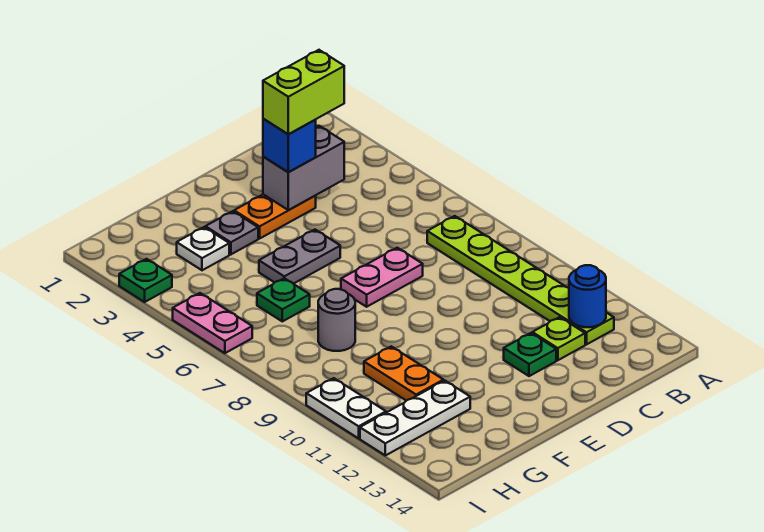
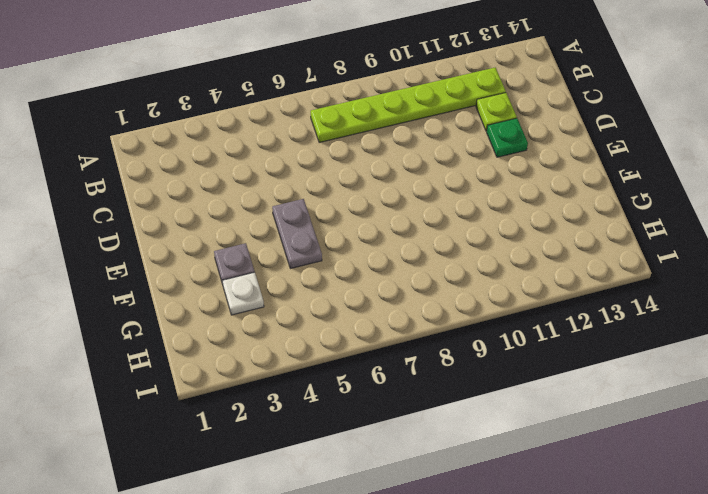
none -> orange plate D3:E3 level 1
none -> pink plate D7:E7 level 1
none -> green plate G6 level 1

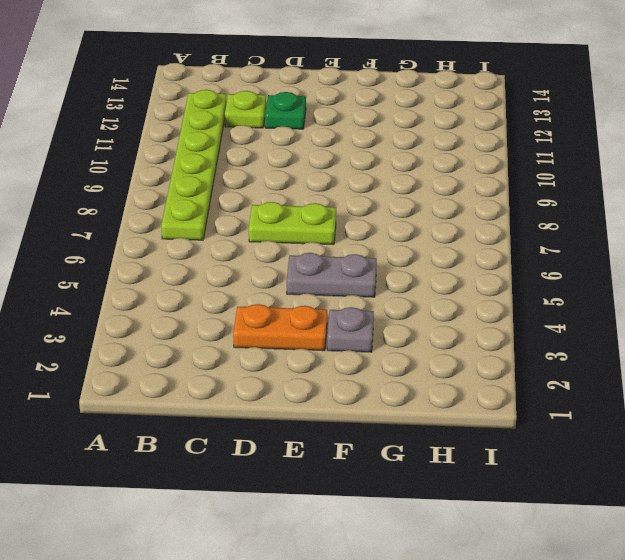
lime plate D7:E7 level 1 -> pink plate D7:E7 level 1
none -> white plate G3 level 1
none -> green plate G6 level 1
none -> grey round brick G8 level 1

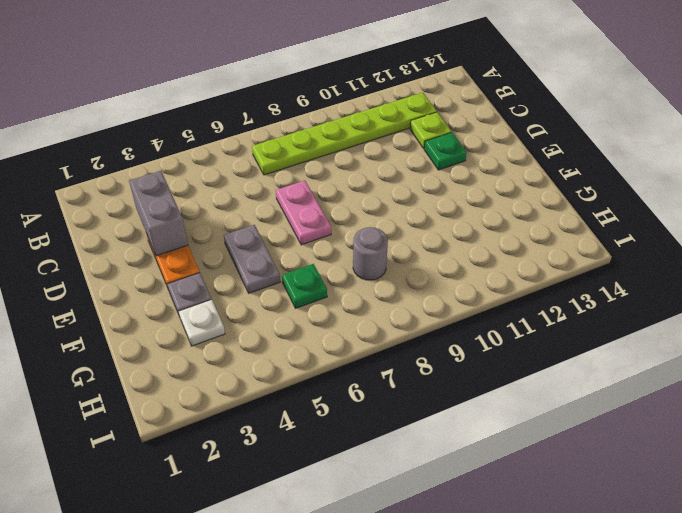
none -> orange plate G10:G11 level 1
none -> white plate G12:I12 level 1
none -> green plate I3 level 1

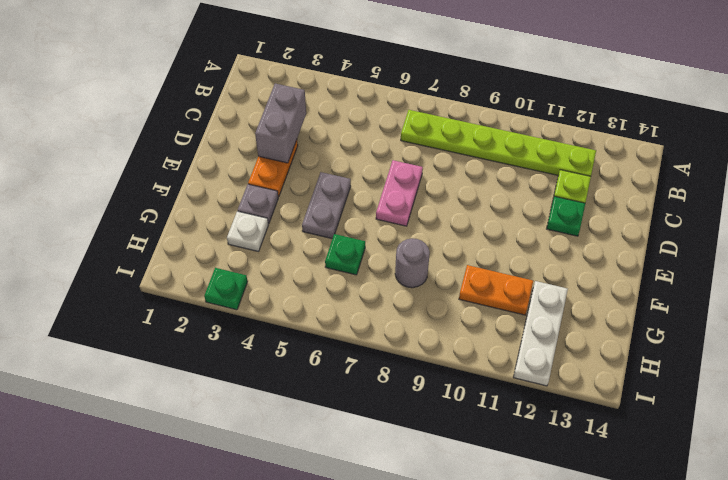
none -> pink plate I5:I6 level 1
none -> white plate I10:I11 level 1
none -> blue round brick B12 level 2

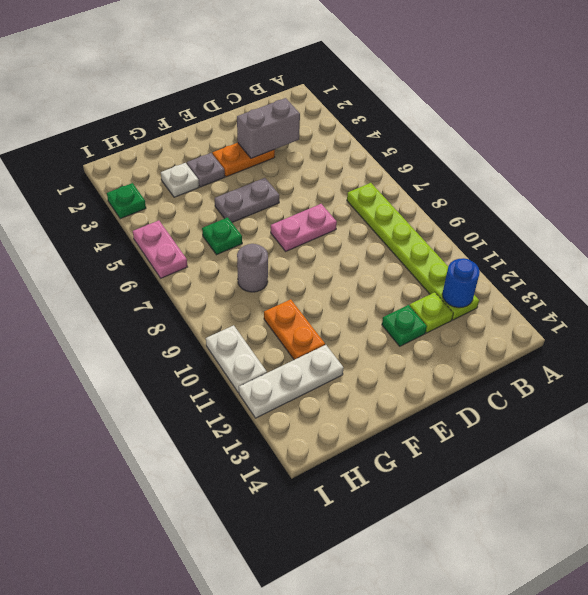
none -> blue brick D3 level 3
none -> lime brick C3:D3 level 4

